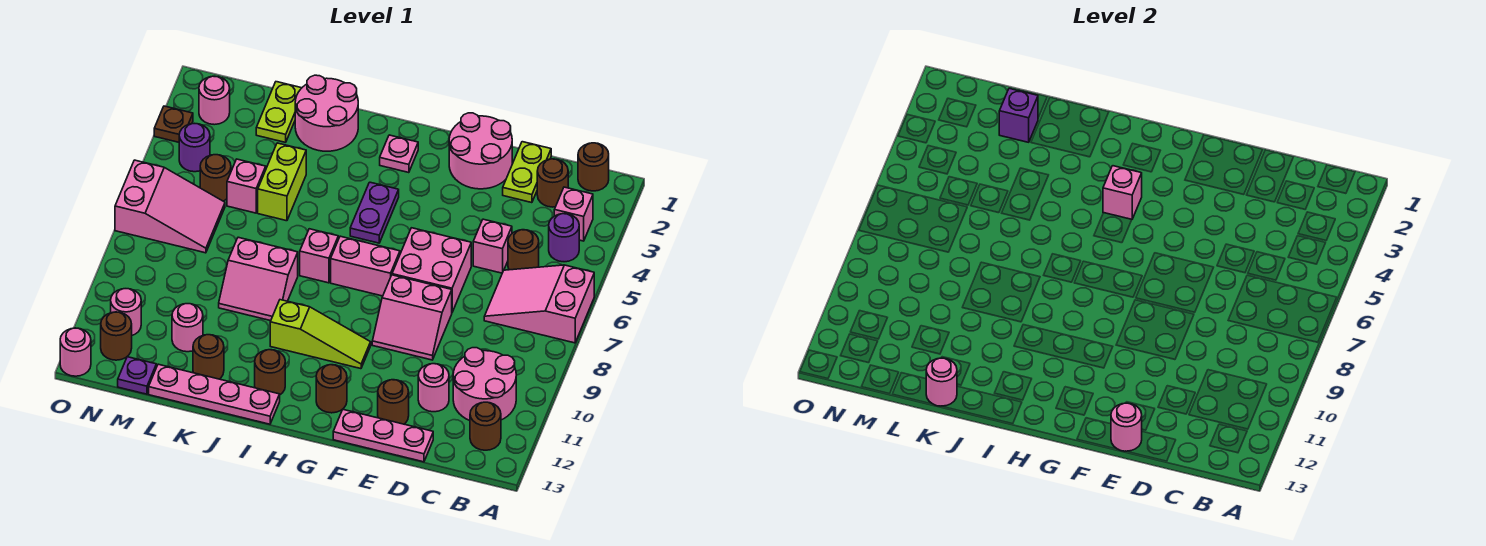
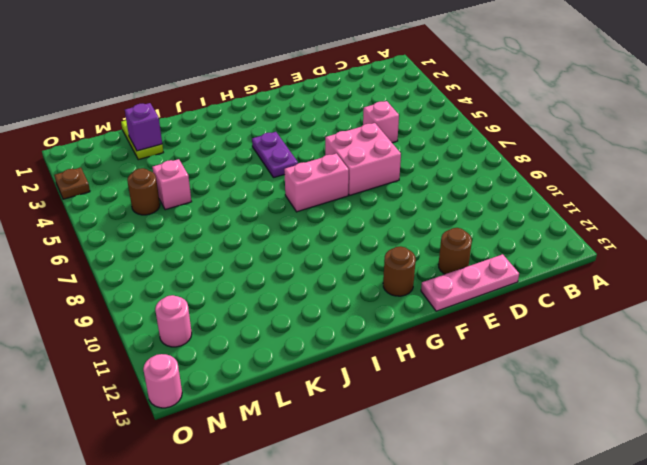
none -> pink slope A6:C7 level 1 top A
none -> brown round brick B1 level 1
none -> pink brick B3 level 1
none -> purple round brick B4 level 1

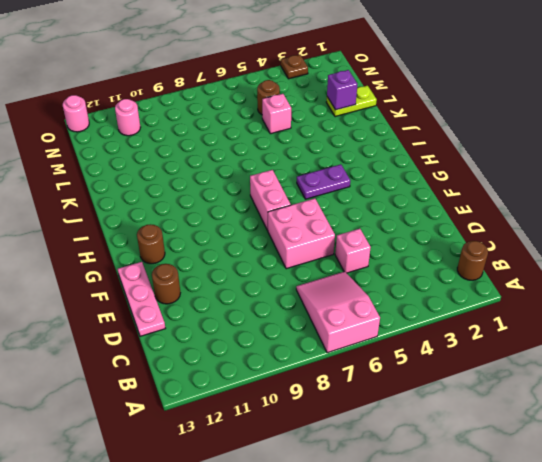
none -> pink brick B3 level 1
none -> purple round brick B4 level 1
none -> pink round brick B10:C11 level 1
none -> brown round brick B12 level 1

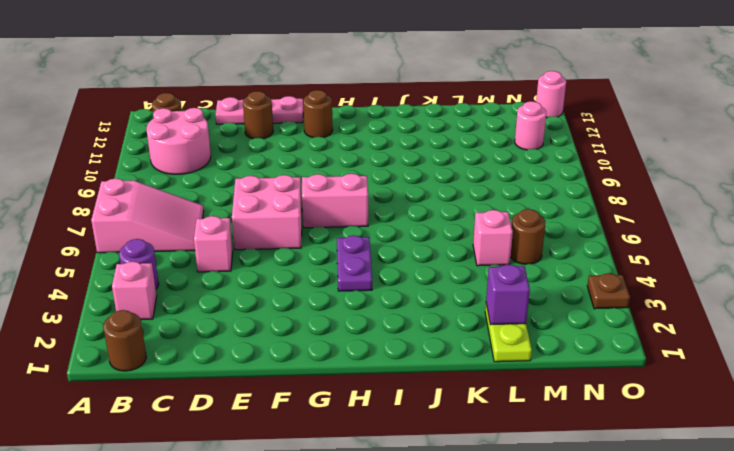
none -> brown round brick C2 level 1
none -> brown round brick C5 level 1
none -> lime plate D1:D2 level 1
none -> pink round brick D11 level 1

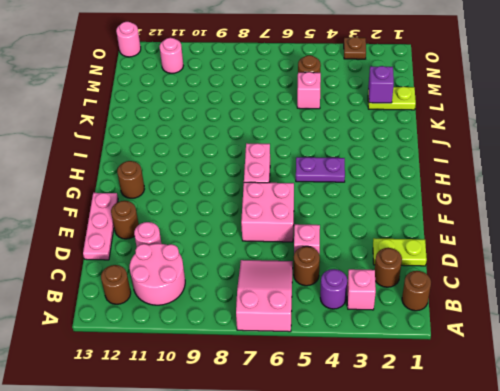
none -> pink round brick E1:F2 level 1
none -> pink slope E8:F9 level 1 top 8
none -> lime slope G10:I10 level 1 top I
none -> pink plate H2 level 1

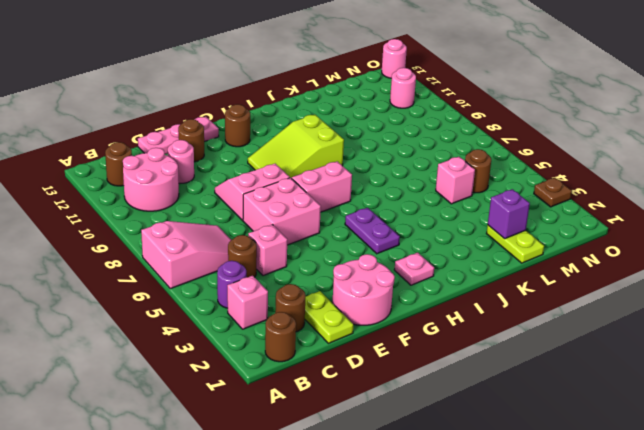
lime slope G9:I10 level 1 top I -> lime slope G10:I10 level 1 top I
none -> pink brick I7 level 1
none -> brown round brick I12 level 1
none -> pink plate I13:L13 level 1
none -> pink round brick J1:K2 level 1

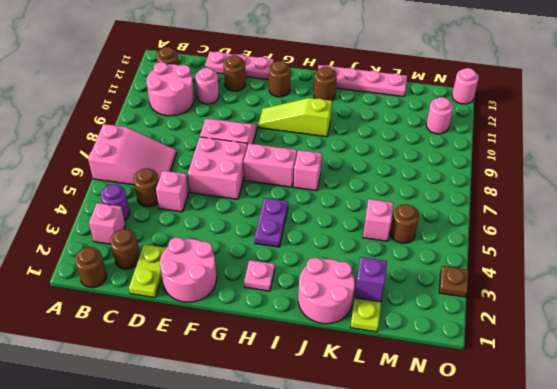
none -> pink slope J8:K9 level 1 top 8
none -> lime brick K4:K5 level 1
none -> brown round brick K12 level 1
none -> pink round brick L11 level 1

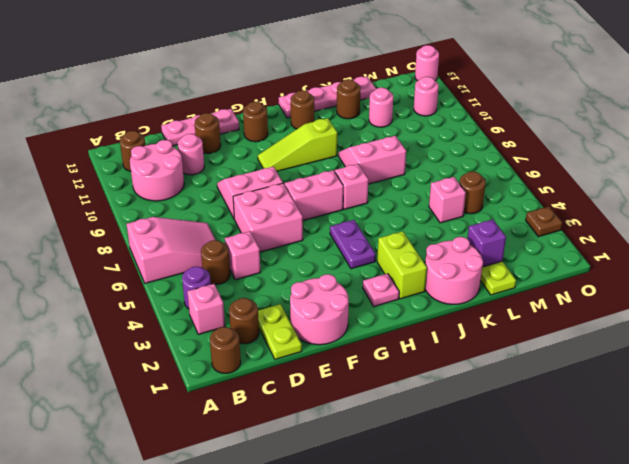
lime brick I2:I3 level 1 -> lime brick K4:K5 level 1
none -> pink slope M6:O7 level 1 top O
none -> purple plate M13 level 1
none -> pink round brick N2 level 1
none -> purple round brick N4 level 1

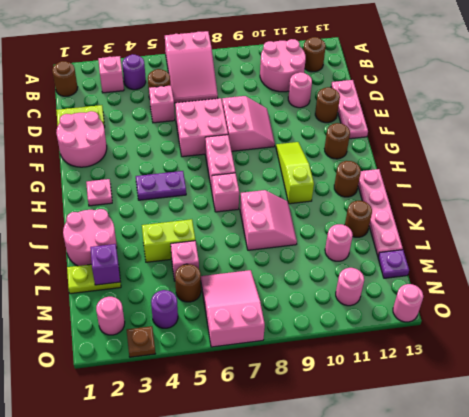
none -> brown round brick C2 level 1
none -> brown round brick N12 level 1
none -> pink round brick E13 level 2
none -> pink brick H4 level 2

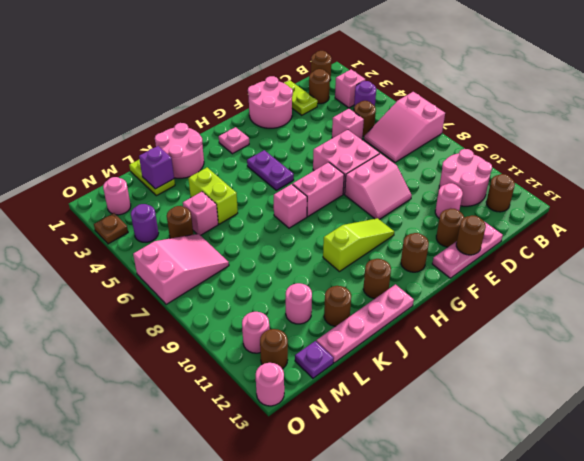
brown round brick E13 level 2 -> pink round brick E13 level 2
none -> pink slope J8:K9 level 1 top 8
none -> pink brick H4 level 2
none -> pink round brick K13 level 2

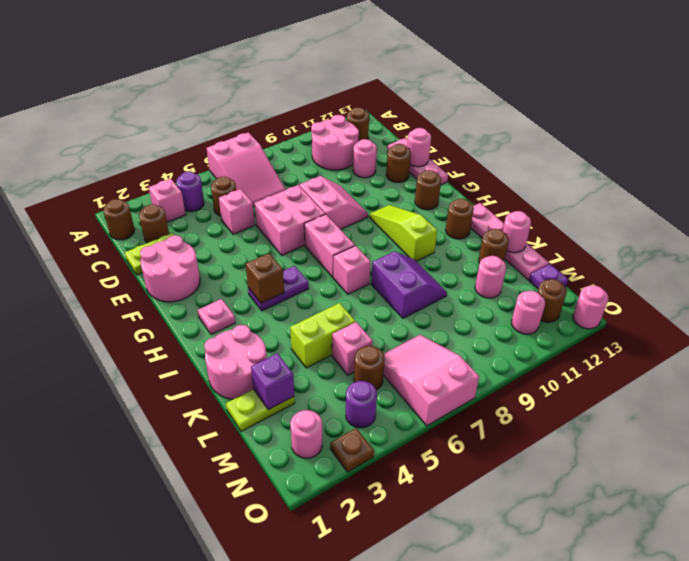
brown brick H4 level 2 -> pink brick H4 level 2
purple slope J8:K9 level 1 top 8 -> pink slope J8:K9 level 1 top 8

